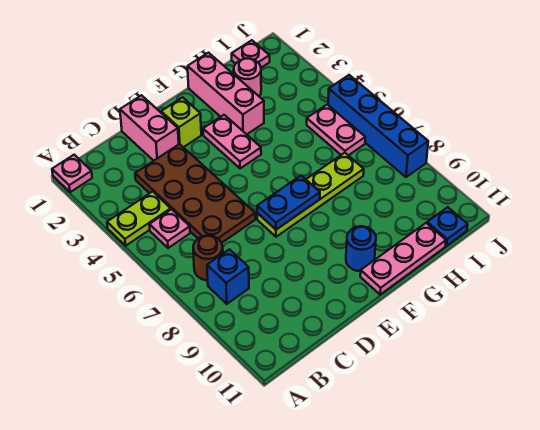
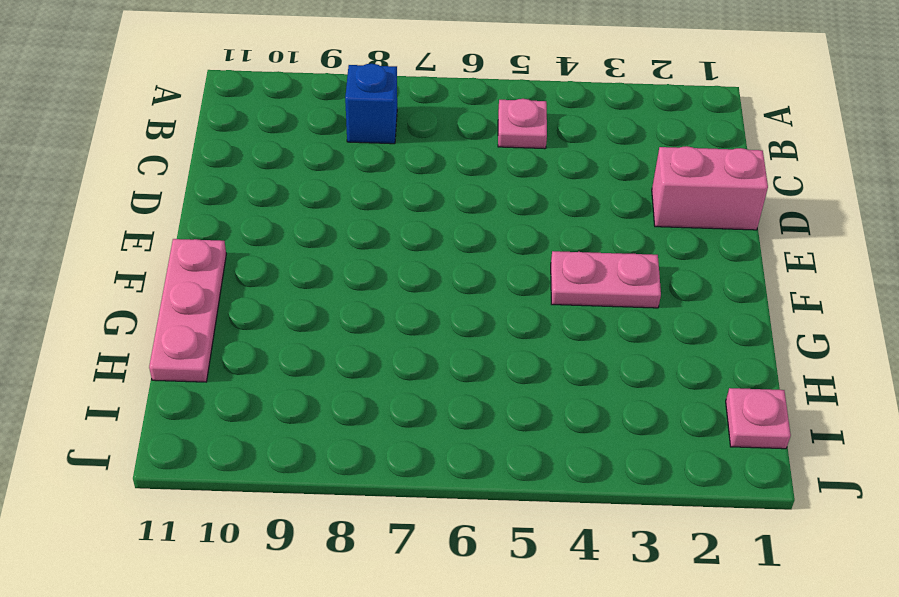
none -> pink plate A1 level 1
none -> lime plate A4:B4 level 1
none -> brown round brick B7 level 1

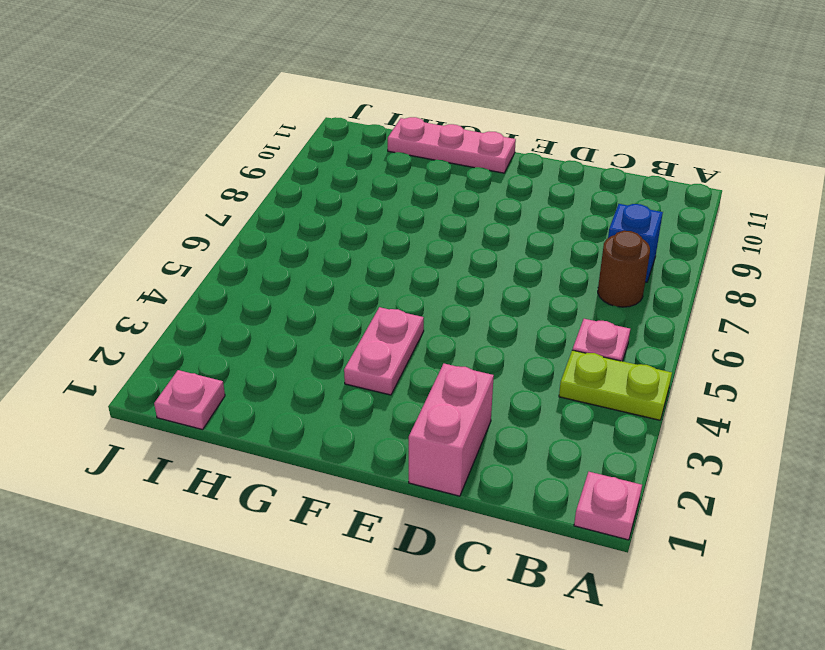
none -> brown plate C3:D6 level 1
none -> lime brick E2 level 1
none -> lime plate E7:H7 level 1

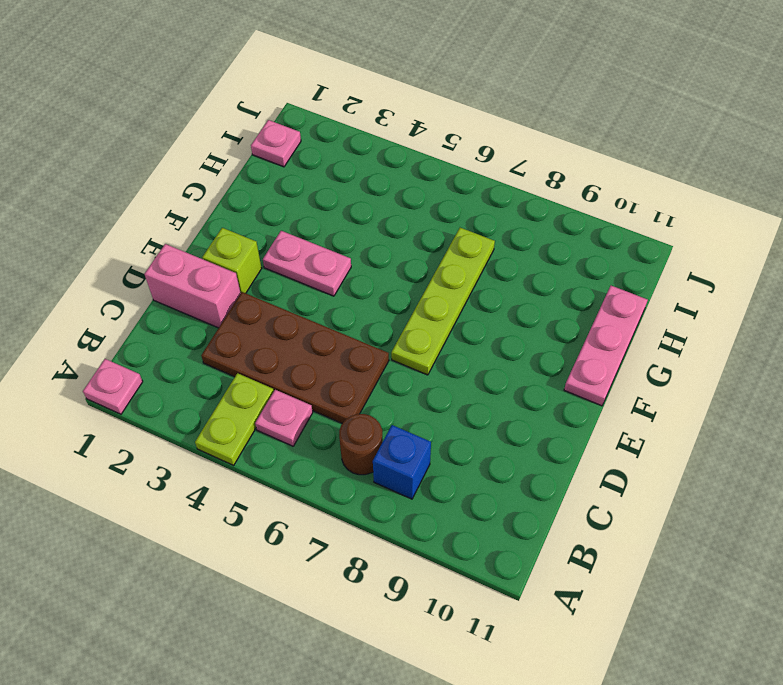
none -> blue round brick F10 level 1
none -> pink brick G1:G3 level 1
none -> pink round brick H2 level 1

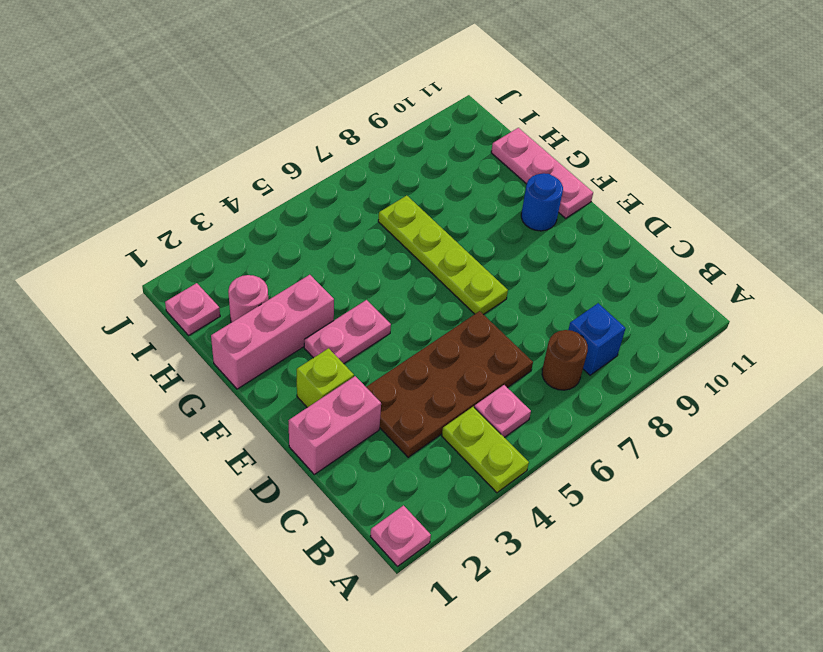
none -> pink plate I5:I6 level 1
none -> blue plate I11 level 1
none -> blue brick J5:J8 level 1

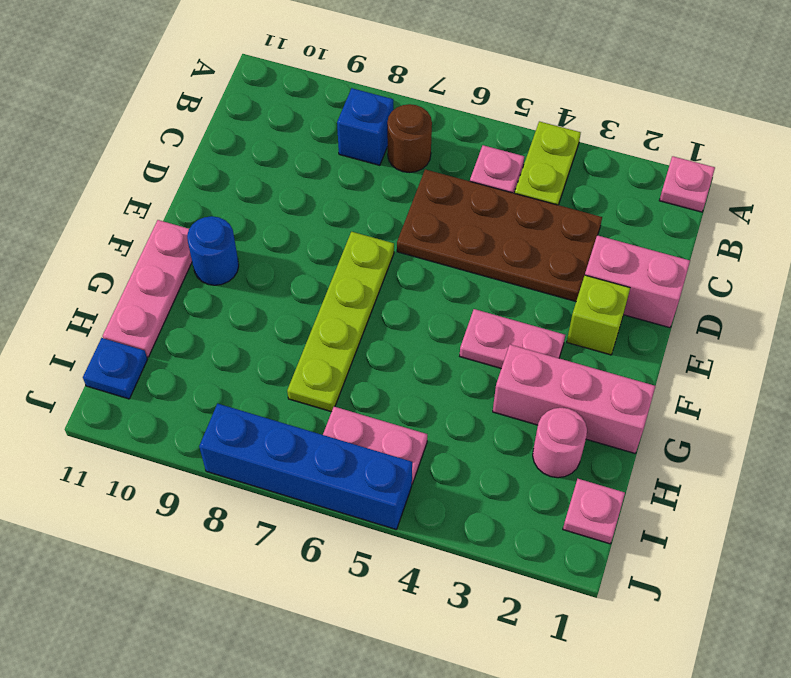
none -> blue plate E7:F7 level 2

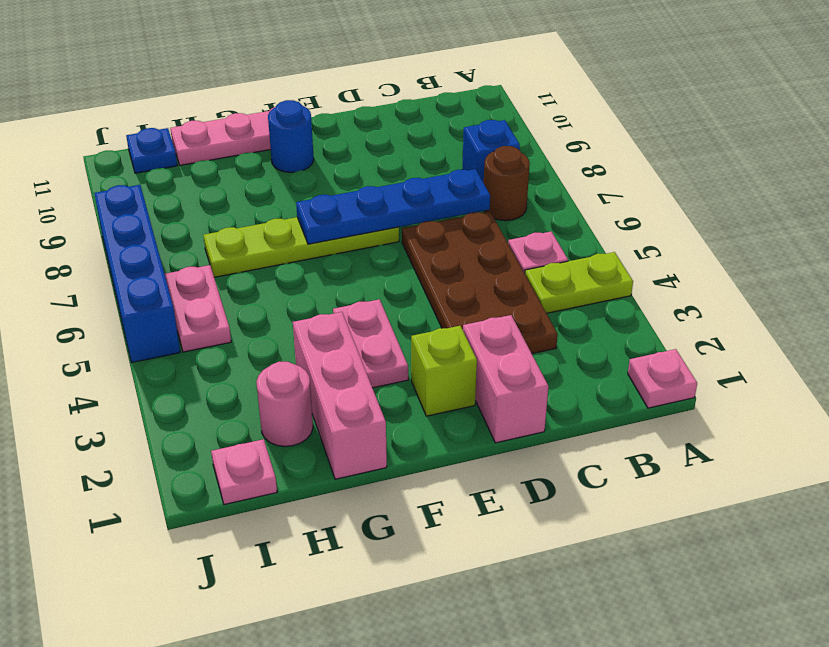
blue plate C7:F7 level 2 -> blue plate E7:F7 level 2

